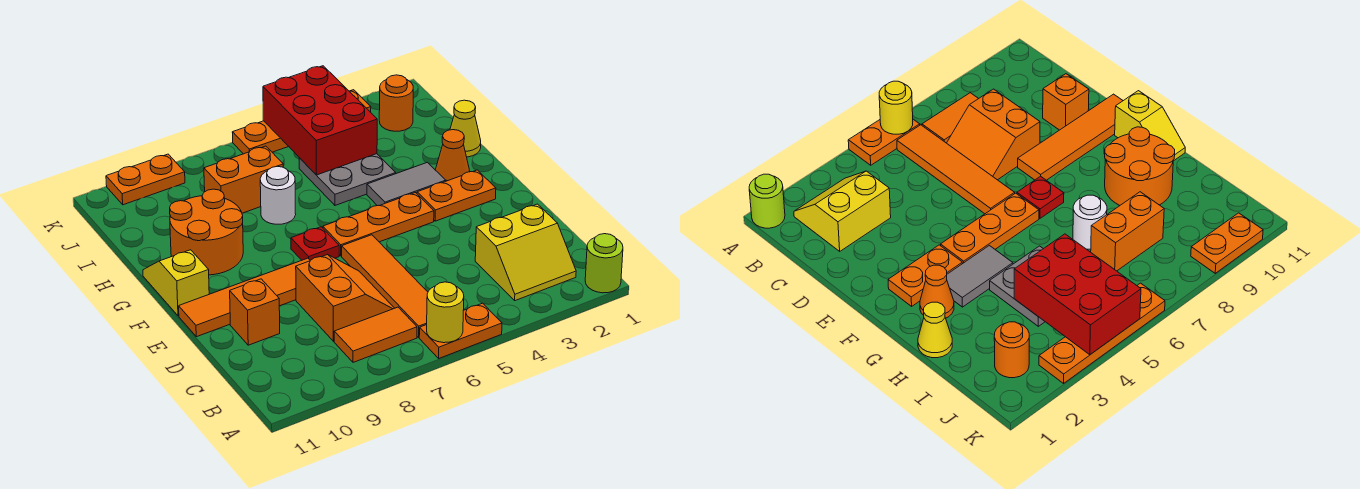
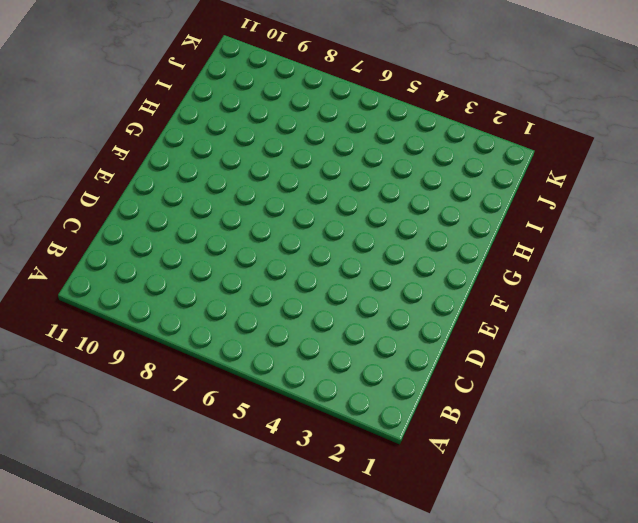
none -> lime round brick A1 level 1
none -> orange plate A5:A6 level 1
none -> yellow slope B2:C3 level 1 top C

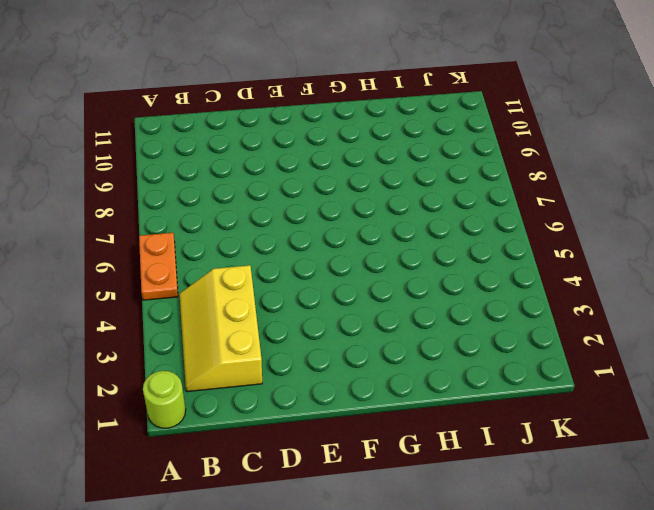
yellow slope B2:C4 level 1 top C -> yellow slope B2:C3 level 1 top C
none -> orange tile B6:E6 level 1
none -> orange tile B7:B8 level 1
none -> orange slope C7:D8 level 1 top 8

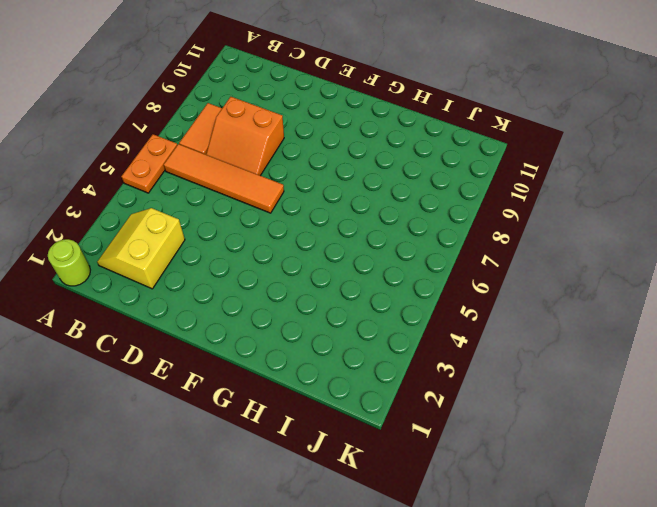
none -> orange brick D10 level 1
none -> orange tile E8:E11 level 1
none -> orange plate F2:F3 level 1

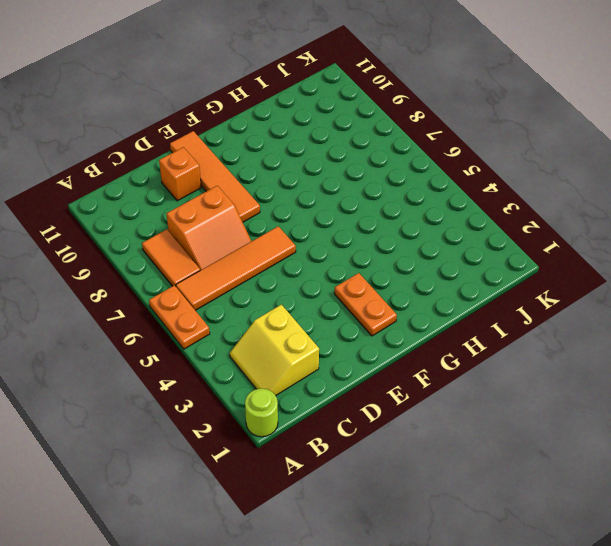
none -> orange plate F4:F6 level 1
none -> red plate F7 level 1
none -> yellow slope F11:G11 level 1 top F

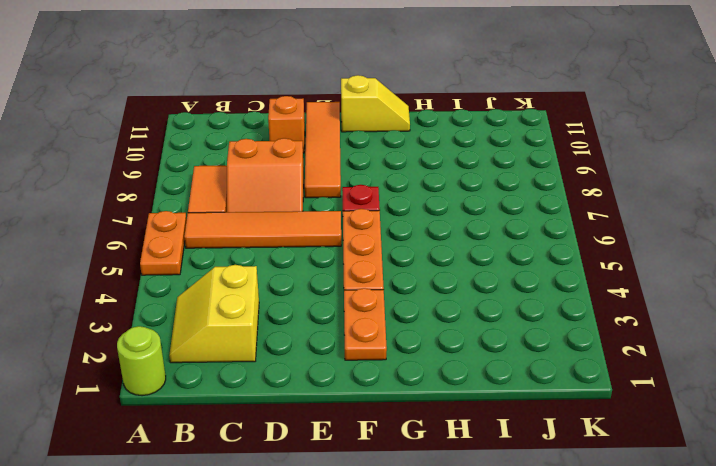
none -> orange cone G2 level 1
none -> grey tile G3:G4 level 1
none -> orange round brick G9:H10 level 1

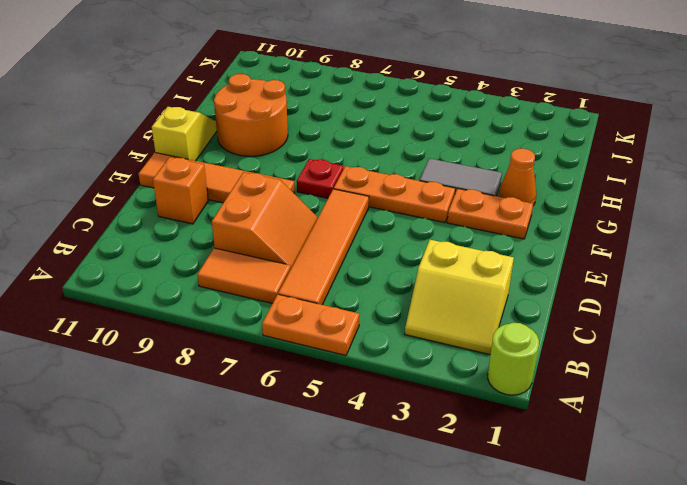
none -> yellow cone H1 level 1
none -> grey plate H4:I5 level 1
none -> white round brick H7 level 1

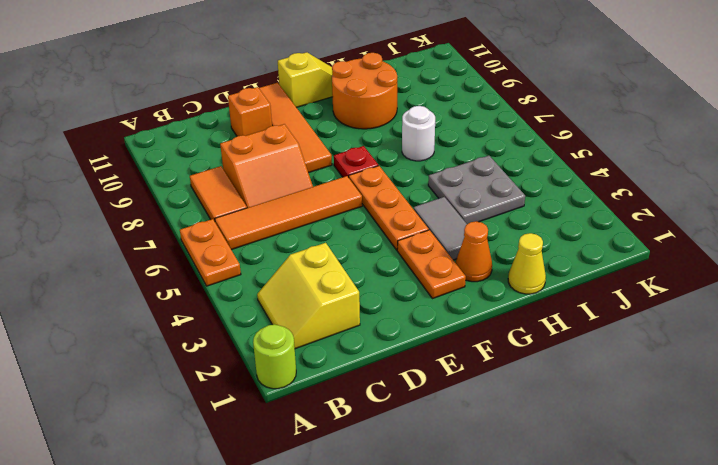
none -> orange brick I7:I8 level 1
none -> orange round brick J2 level 1
none -> orange plate K3:K6 level 1

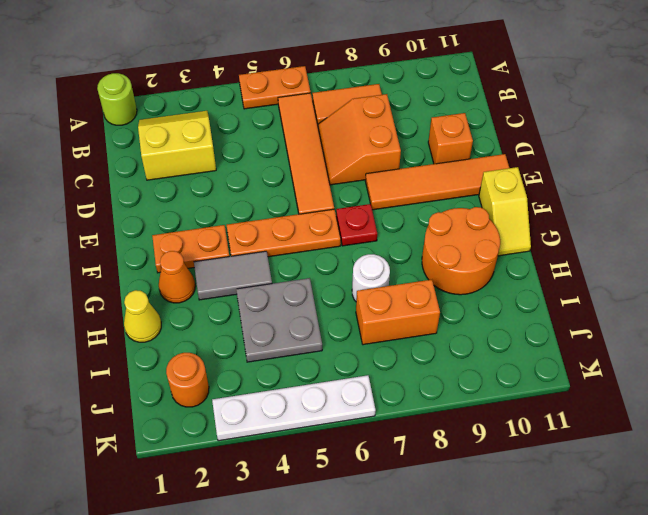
white plate K3:K6 level 1 -> orange plate K3:K6 level 1
none -> orange plate K9:K10 level 1
none -> yellow round brick A6 level 2
none -> red brick I4:K5 level 2

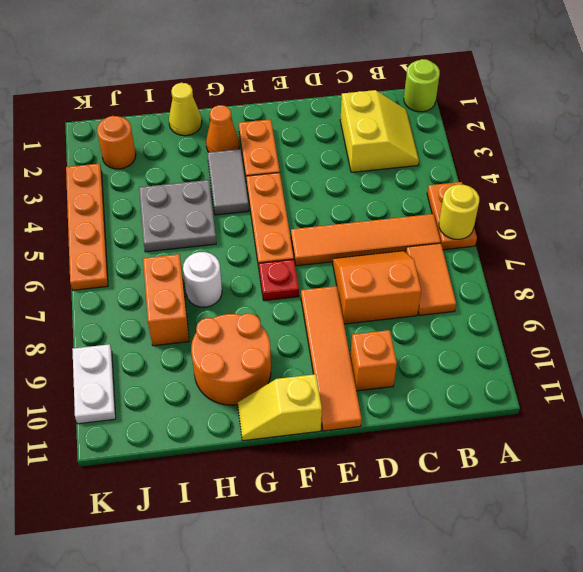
white plate K9:K10 level 1 -> orange plate K9:K10 level 1
none -> red brick I4:K5 level 2

